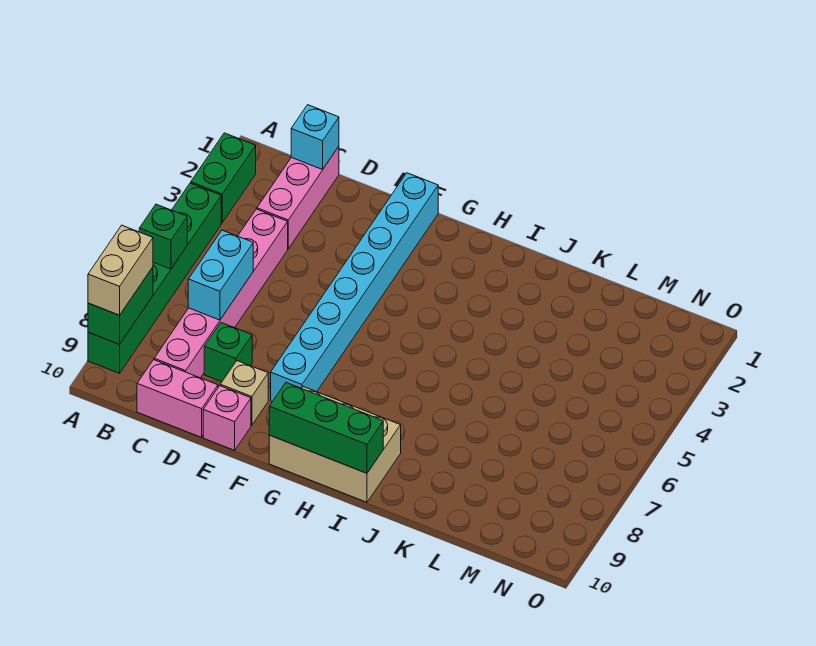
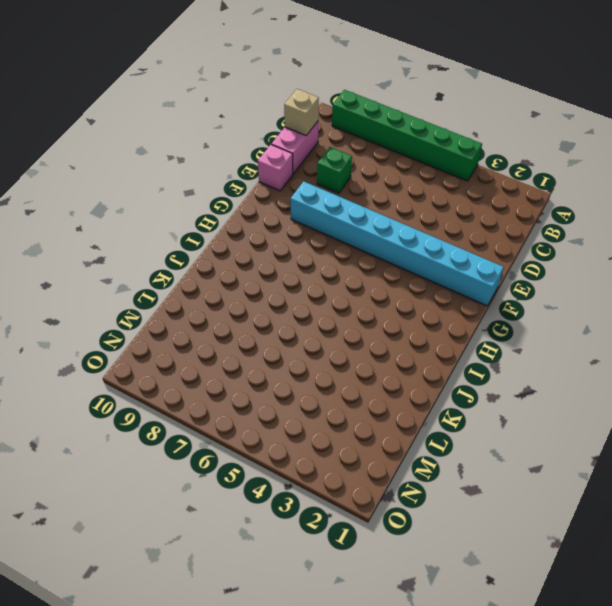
tan brick C10 level 2 -> tan brick E9 level 1
none -> green brick A2:A3 level 1
none -> pink brick C1:C3 level 1
none -> pink brick C4:C9 level 1

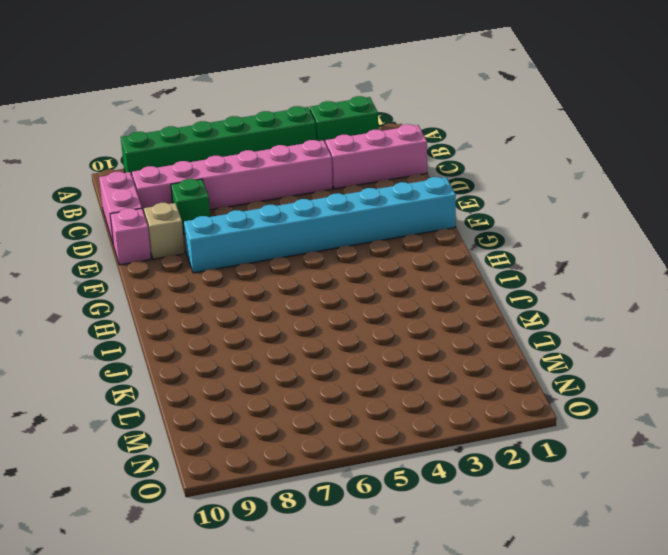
none -> tan brick G9:I10 level 1
none -> green brick A6 level 2
none -> green brick A8:A9 level 2

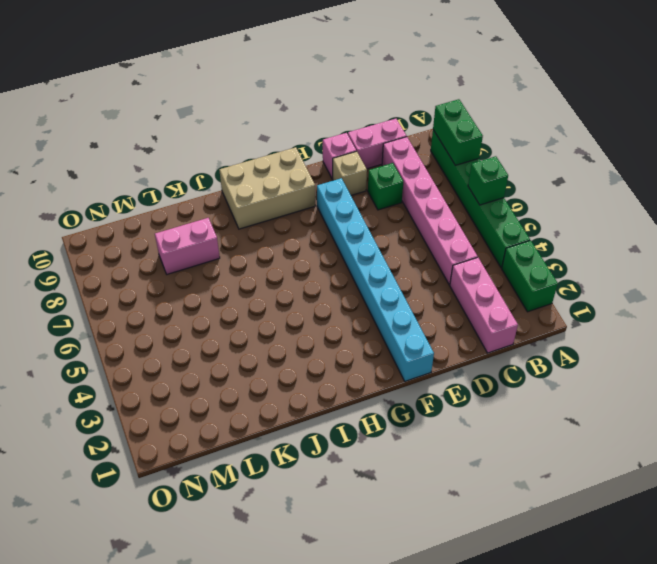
pink brick K8:L8 level 1 -> none
none -> cyan brick C1 level 2
none -> cyan brick C6:C7 level 2
none -> green brick G10:I10 level 2

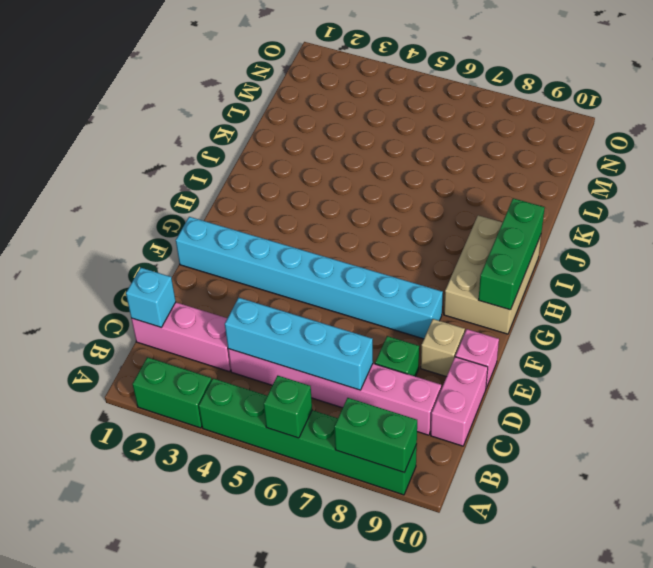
cyan brick C4:C7 level 2 -> cyan brick C6:C7 level 2
none -> tan brick A8:A9 level 3

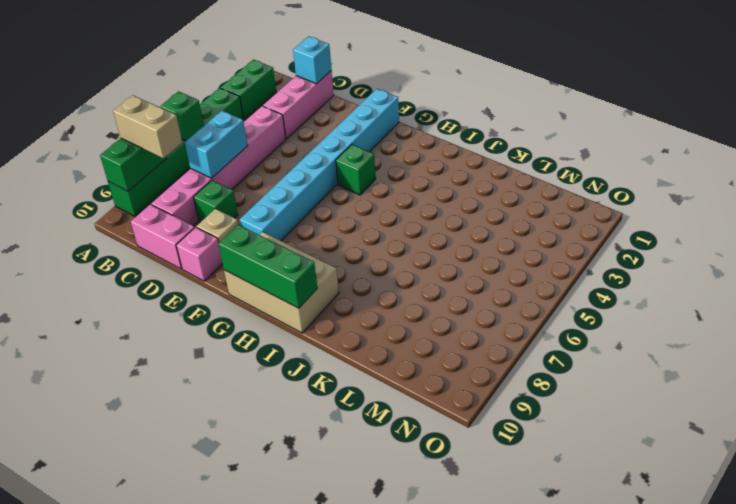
tan brick A8:B8 level 3 -> tan brick A8:A9 level 3
green brick G4 level 1 -> none

